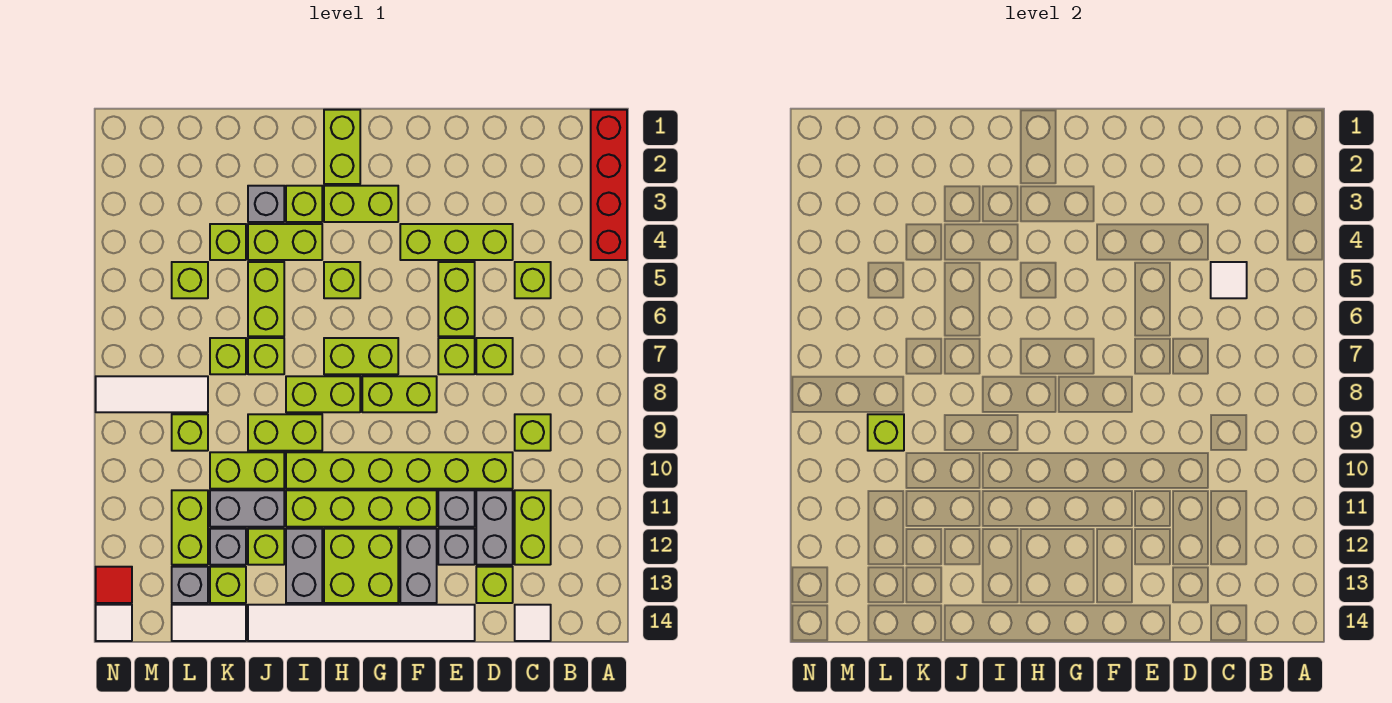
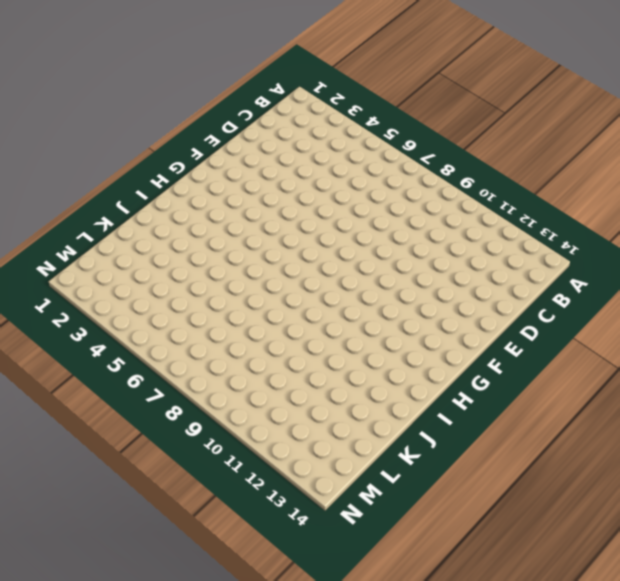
none -> red brick A1:A4 level 1
none -> lime brick C5 level 1
none -> lime brick C9 level 1
none -> lime brick C11:C12 level 1

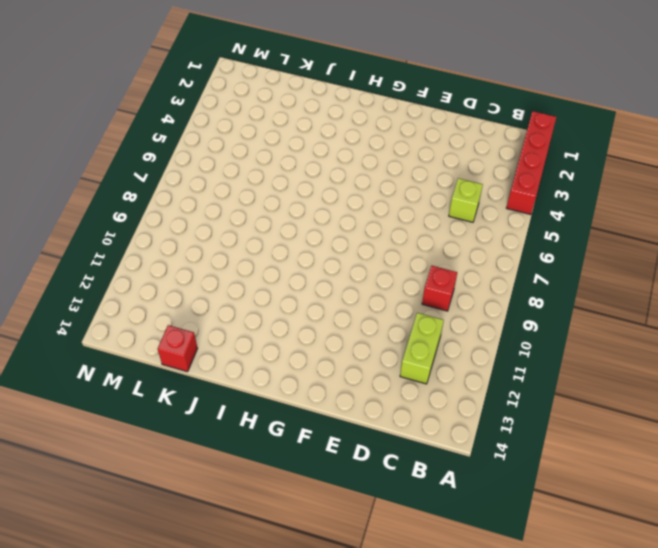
red brick C9 level 1 -> lime brick C9 level 1
red brick K14 level 1 -> white tile K14:L14 level 1
none -> white tile C14 level 1
none -> lime brick D4:F4 level 1
none -> lime brick D7 level 1
none -> lime brick D10:I10 level 1

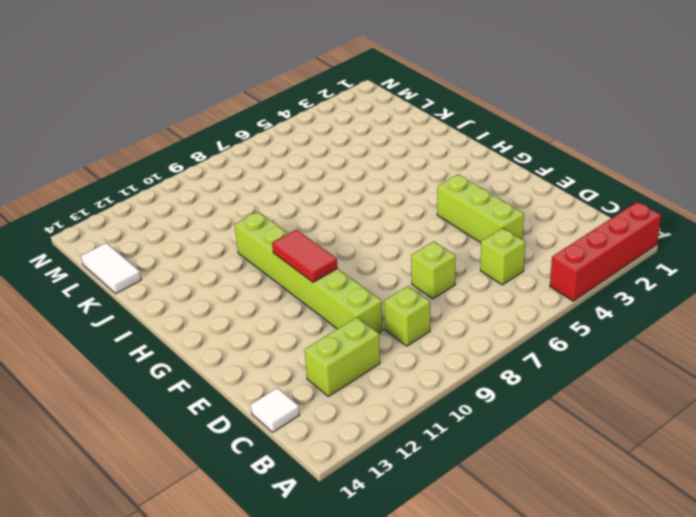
red tile F10:G10 level 2 -> none
none -> grey brick D11:D12 level 1
none -> lime brick D13 level 1
none -> lime brick E5:E6 level 1
none -> lime brick E7 level 1

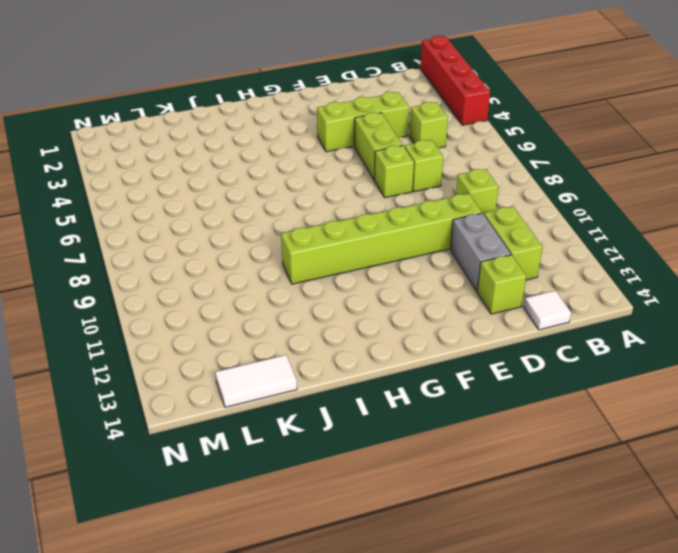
none -> grey brick E11 level 1
none -> grey brick E12 level 1
none -> white tile E14:J14 level 1
none -> lime brick F8:G8 level 1

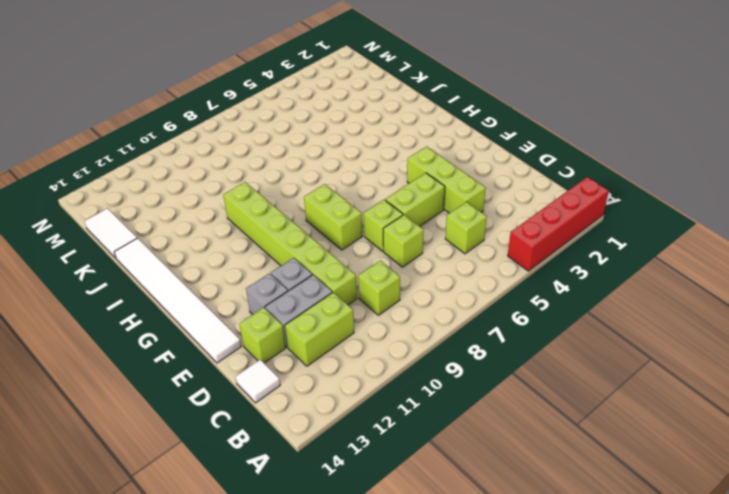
none -> lime brick F11:I11 level 1
none -> grey brick F12:F13 level 1
none -> lime brick G3:H3 level 1
none -> lime brick G7:H7 level 1

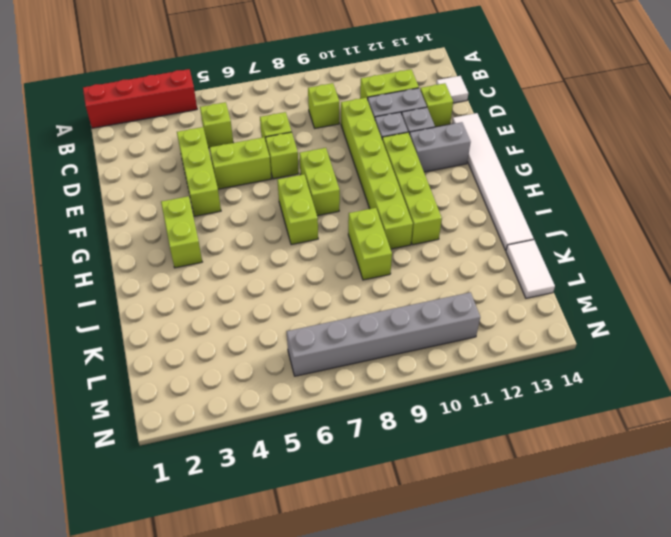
grey brick M6:M11 level 1 -> white tile L8:N8 level 1
none -> lime brick G12:H13 level 1
none -> lime brick H1:H2 level 1
none -> lime brick H5 level 1
none -> lime brick H8:I8 level 1

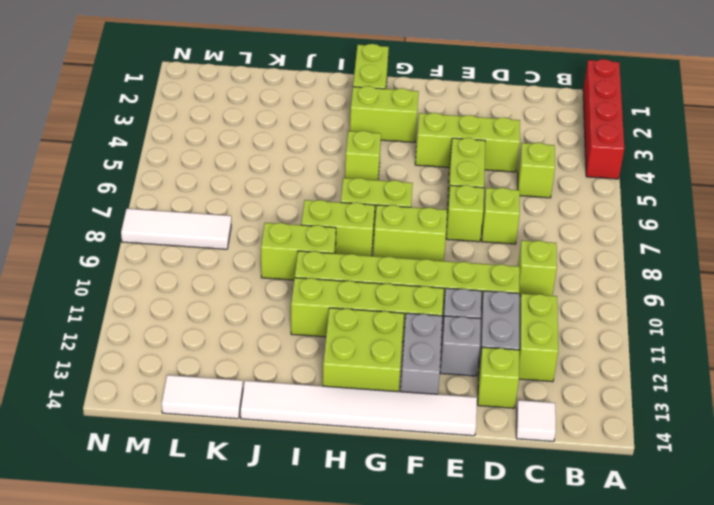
none -> lime brick I3 level 1
none -> lime brick I4:J4 level 1
none -> grey brick I12:I13 level 1
none -> grey brick J3 level 1

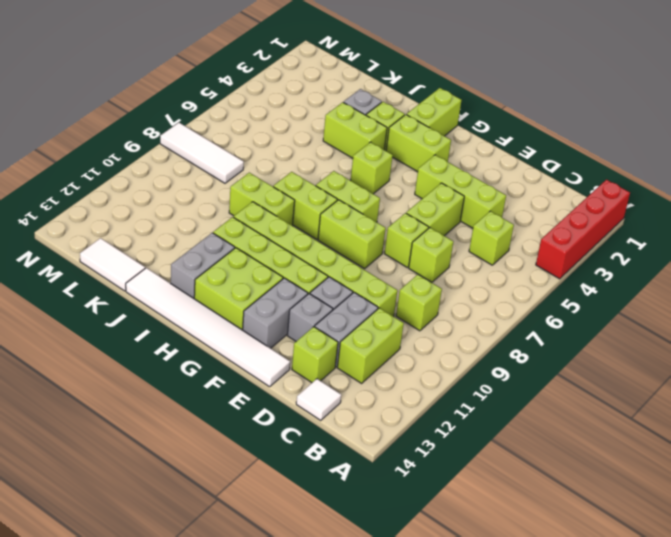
none -> lime brick J5:J6 level 1
none -> lime brick J7 level 1
none -> lime brick J10:K10 level 1
none -> grey brick J11:K11 level 1

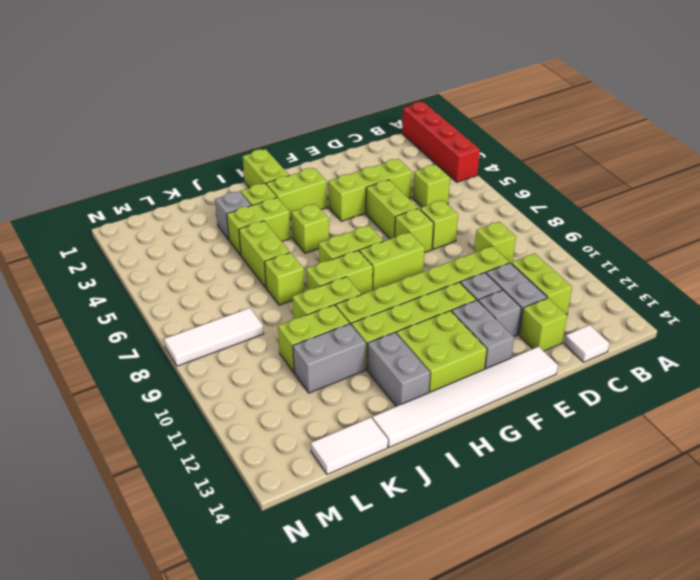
none -> lime brick J12 level 1
none -> lime brick K4 level 1
none -> lime brick K7 level 1
none -> grey brick K12 level 1

